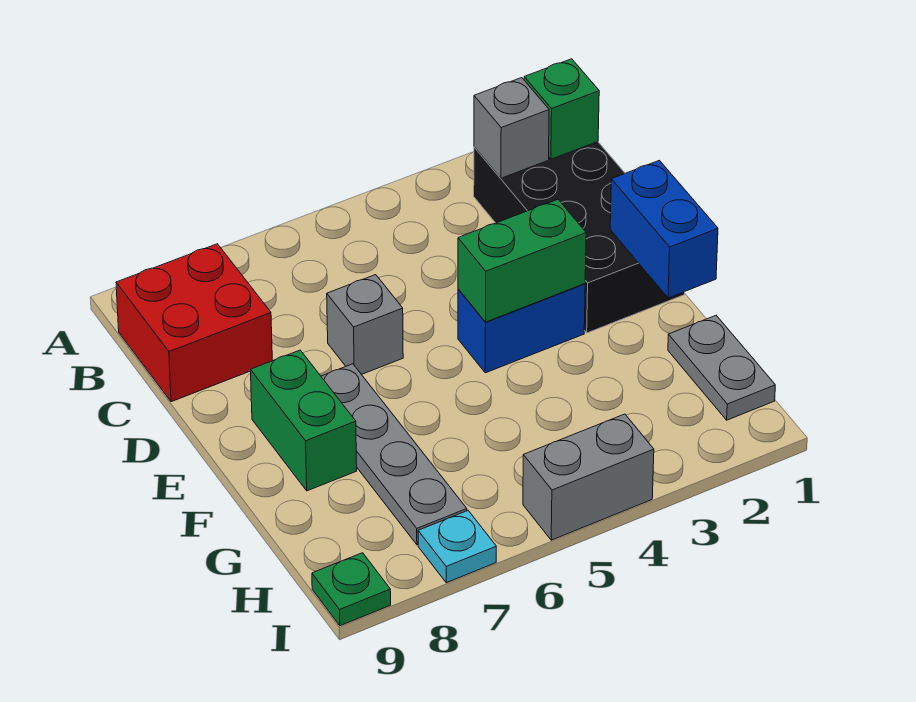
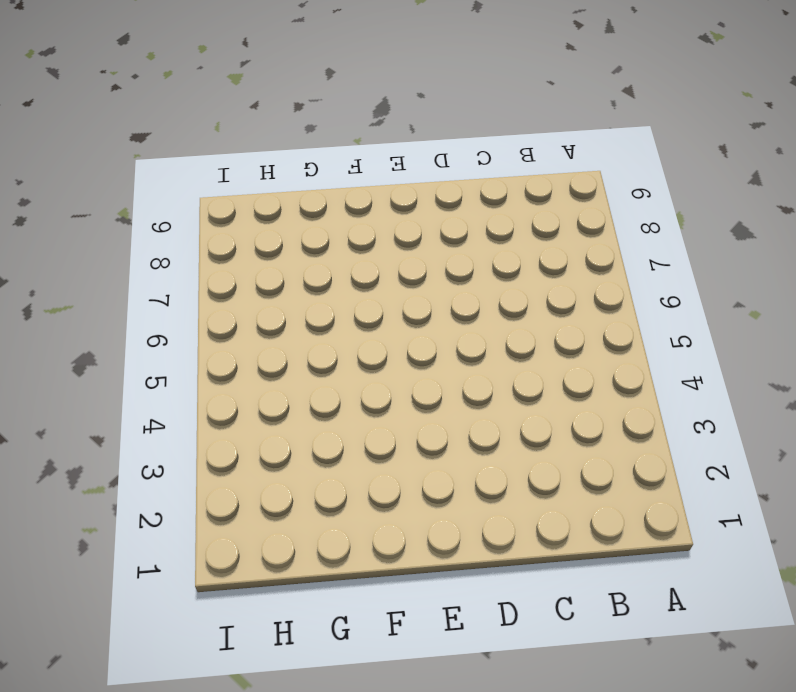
none -> black brick B1:E2 level 1
none -> red brick B8:C9 level 1
none -> grey brick D6 level 1

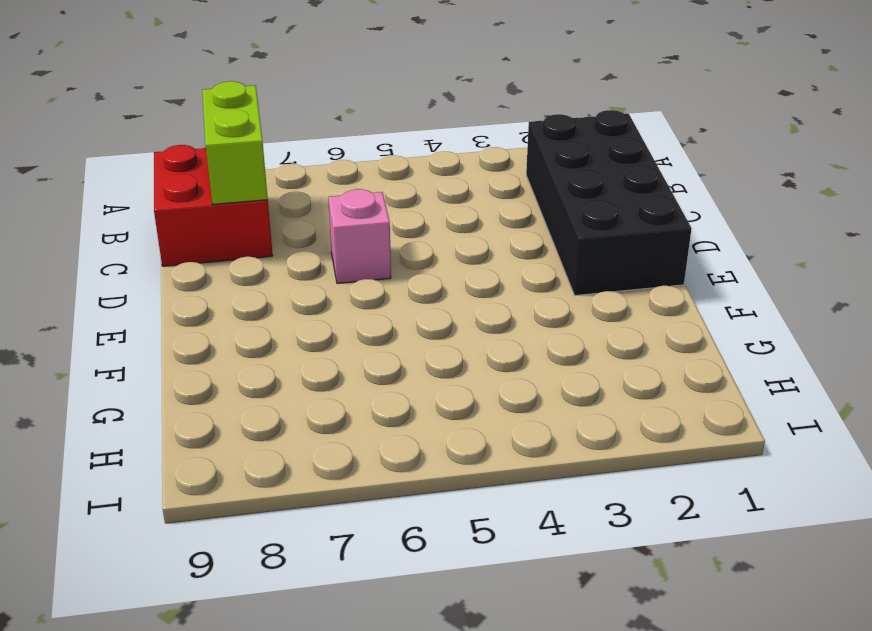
lime brick B8:C8 level 2 -> none
pink brick D6 level 1 -> grey brick D6 level 1
none -> blue brick E3:E4 level 1
none -> grey plate E7:H7 level 1
none -> green brick E8:F8 level 1

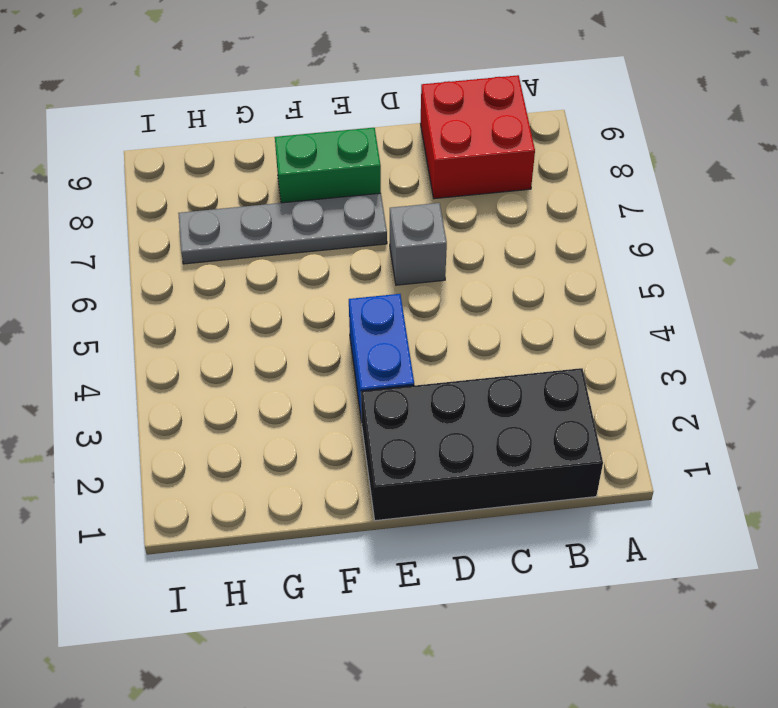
none -> grey plate G1:H1 level 1
none -> grey brick I4:I5 level 1
none -> cyan plate I7 level 1

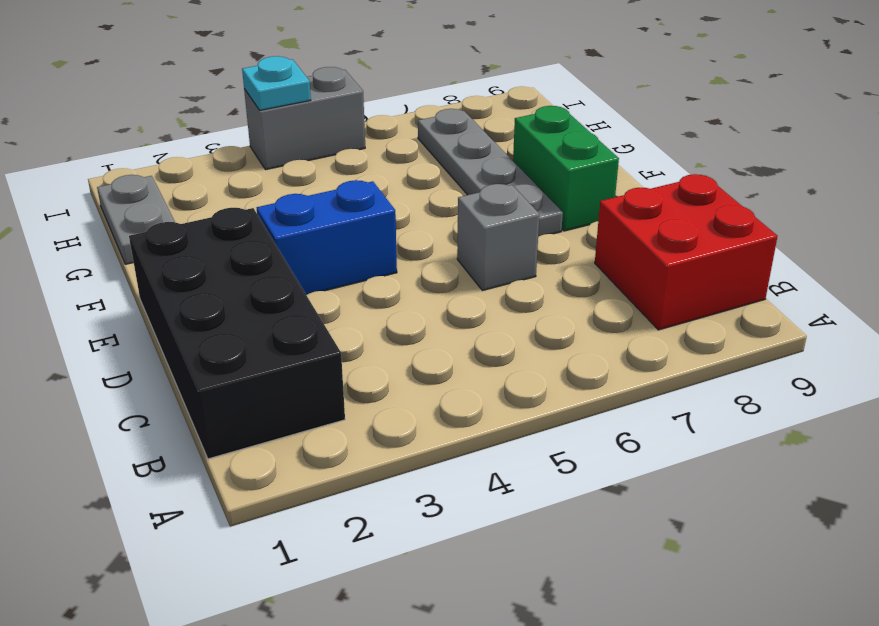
cyan plate I4 level 2 -> cyan plate I7 level 1
none -> green plate I9 level 1
none -> green brick B1 level 2
none -> grey brick B2 level 2

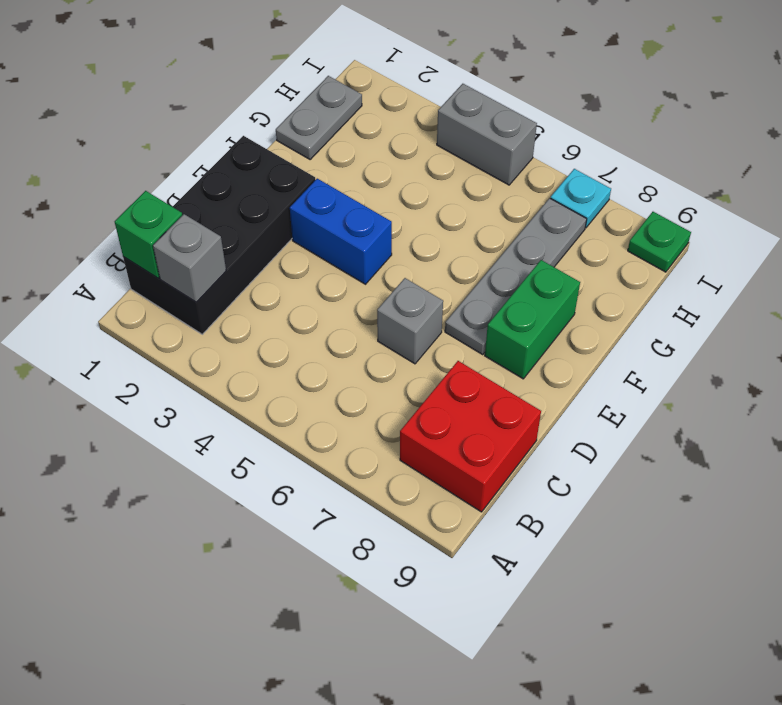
none -> blue brick E1:F1 level 2
none -> green brick E3:E4 level 2

